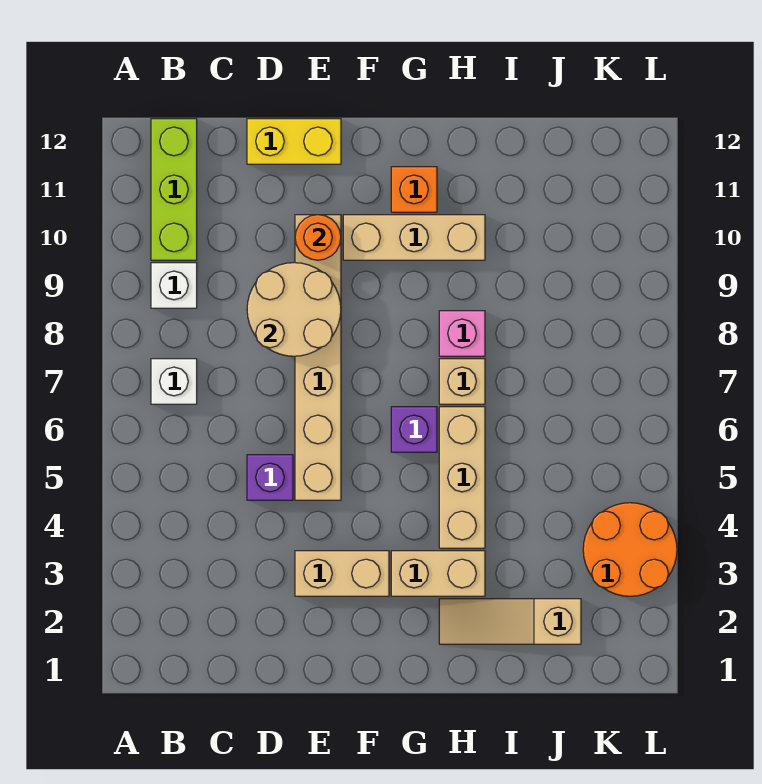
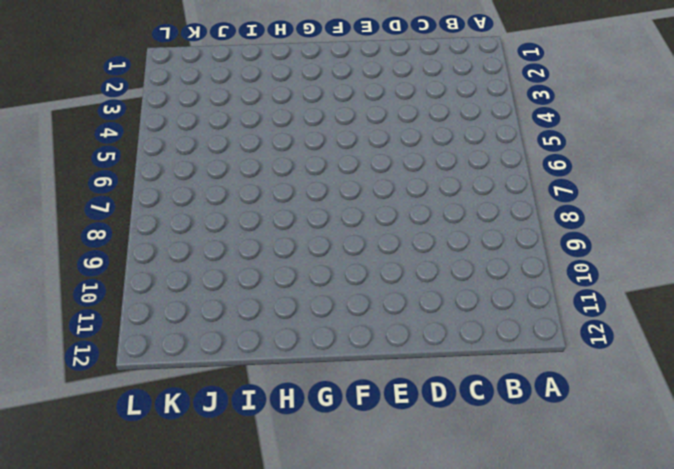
none -> white brick B7 level 1
none -> white brick B9 level 1
none -> lime brick B10:B12 level 1

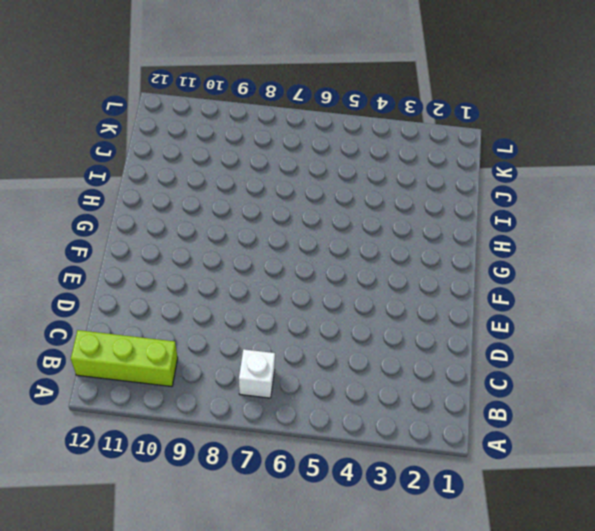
none -> white brick B9 level 1
none -> purple brick D5 level 1
none -> yellow brick D12:E12 level 1

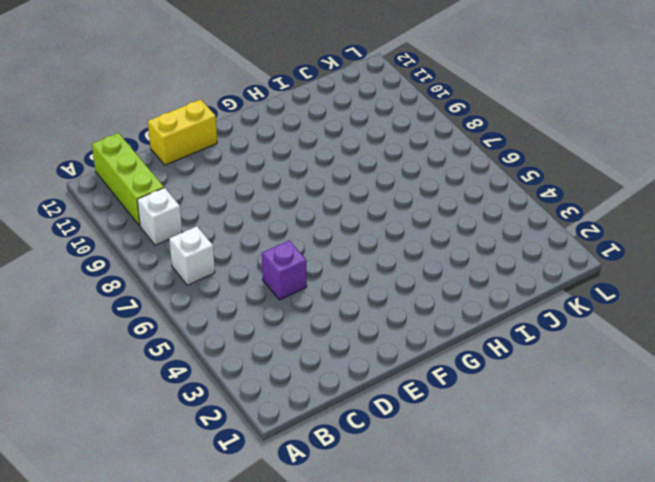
none -> tan brick E3:F3 level 1
none -> tan brick E5:E10 level 1
none -> tan brick F10:H10 level 1

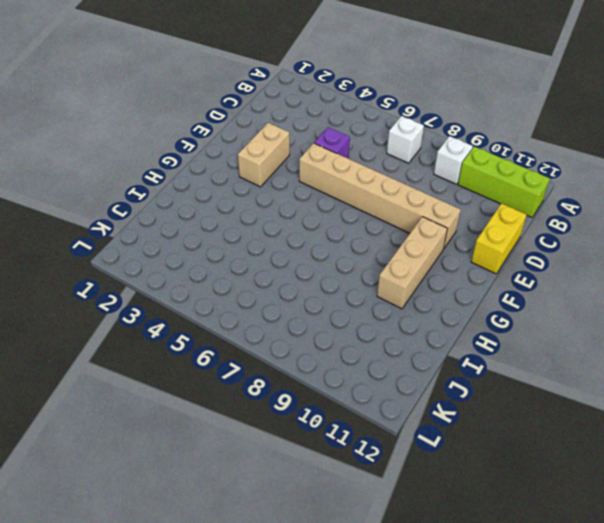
none -> tan brick G3:H3 level 1
none -> purple brick G6 level 1
none -> orange brick G11 level 1

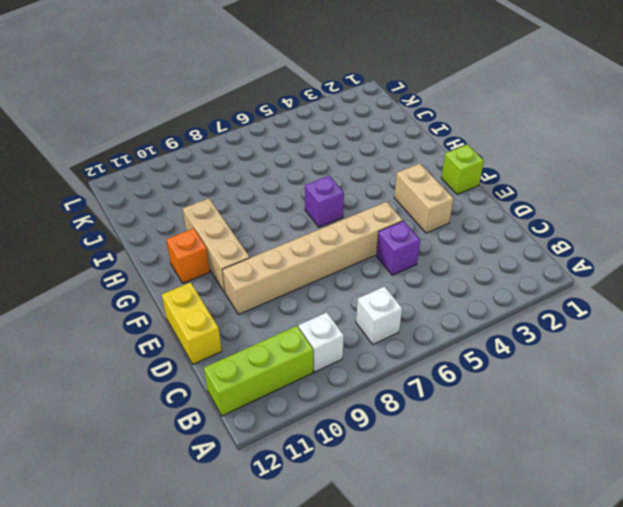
lime brick F1 level 1 -> none
none -> tan brick G3:H3 level 1
none -> tan slope H2:J2 level 1 top J
none -> tan brick H4:H6 level 1

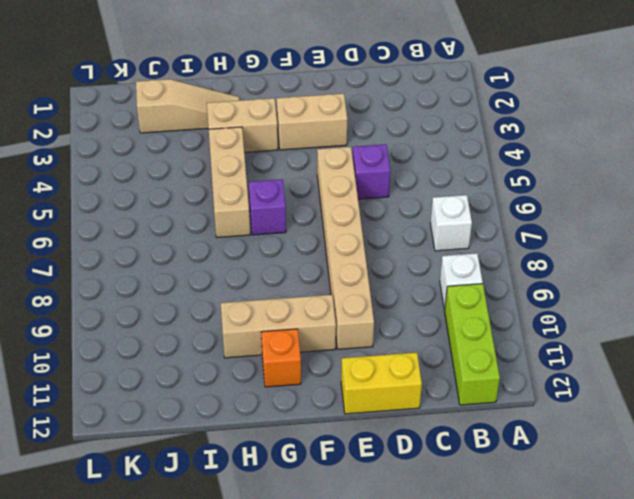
none -> tan brick H7 level 1
none -> pink brick H8 level 1
none -> orange round brick K3:L4 level 1

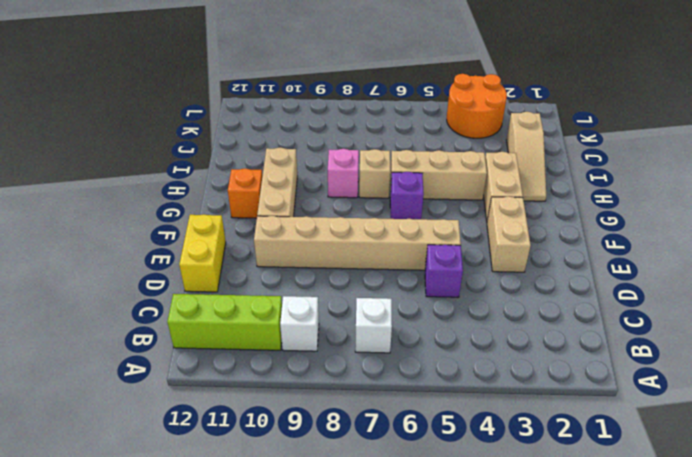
none -> tan round brick D8:E9 level 2
none -> orange round brick E10 level 2

